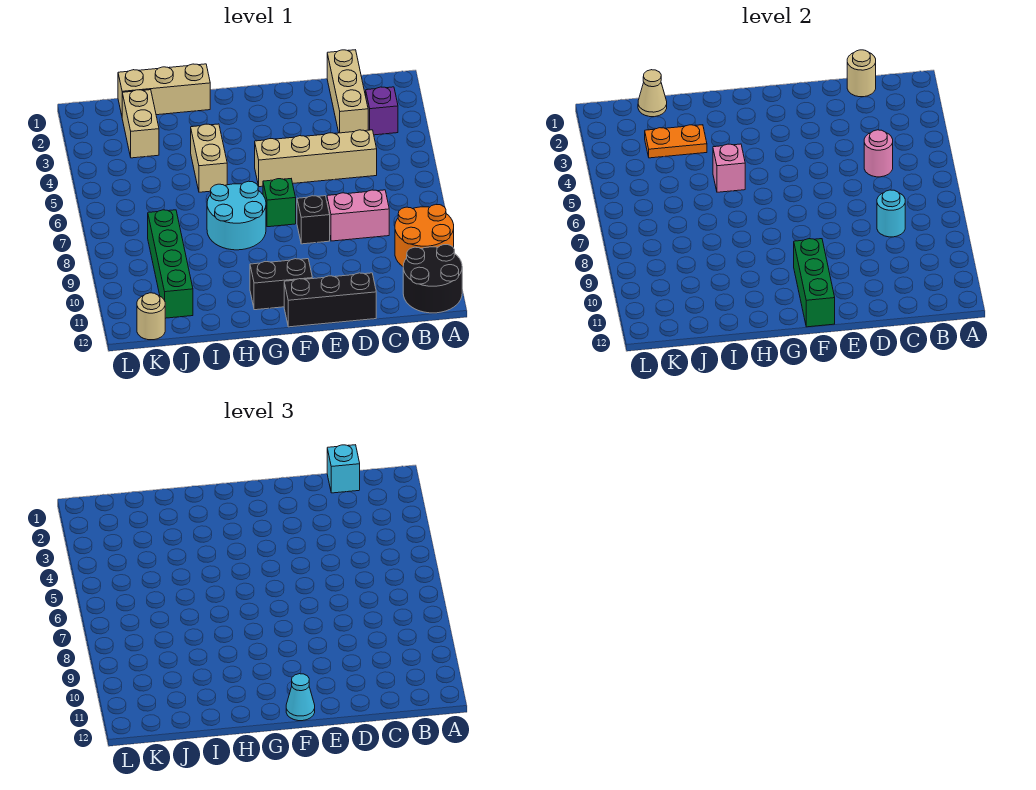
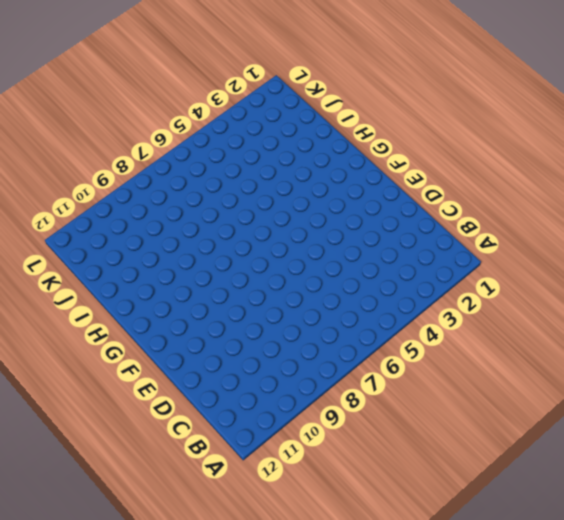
none -> orange round brick A9:B10 level 1
none -> black round brick A11:B12 level 1
none -> purple brick B3 level 1

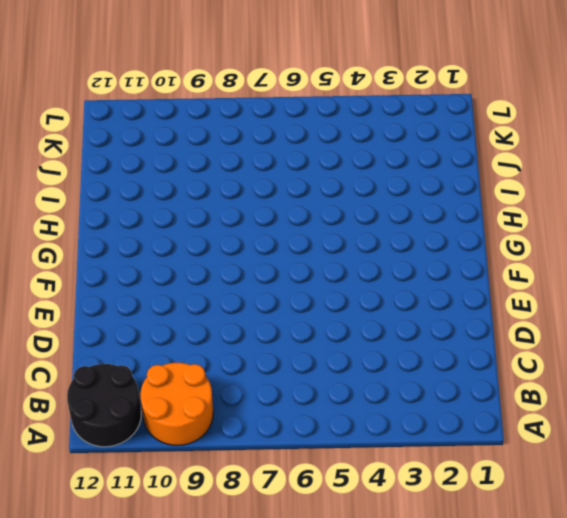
none -> purple brick B3 level 1
none -> tan brick C1:C3 level 1
none -> tan brick C5:F5 level 1

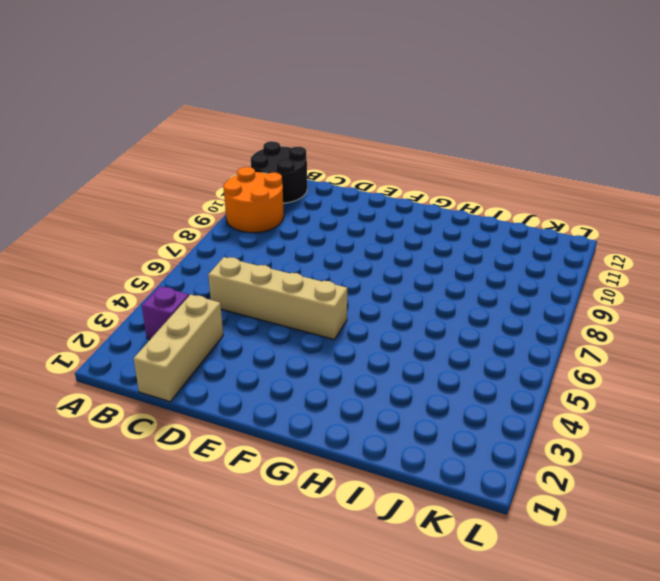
none -> pink brick C8:D8 level 1
none -> black brick D12:F12 level 1
none -> black brick E8 level 1

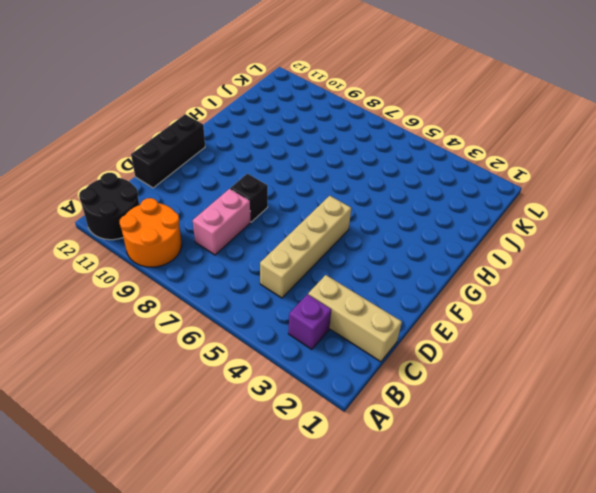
none -> green brick F7 level 1
none -> black brick F11:G11 level 1
none -> cyan round brick G7:H8 level 1

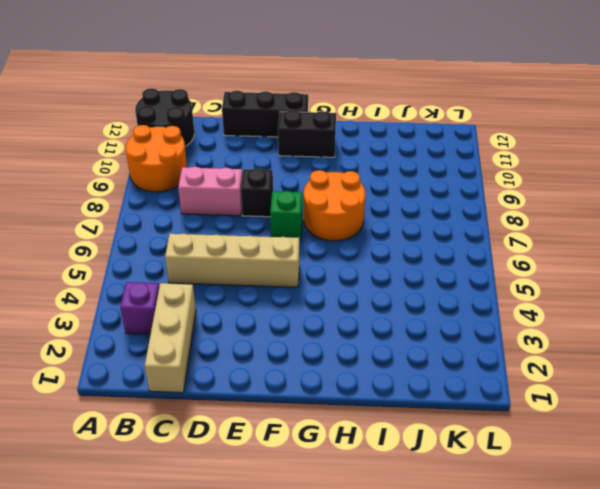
orange round brick G7:H8 level 1 -> cyan round brick G7:H8 level 1
none -> tan brick H1:J1 level 1
none -> tan brick H4:H5 level 1
none -> tan brick J2:J3 level 1

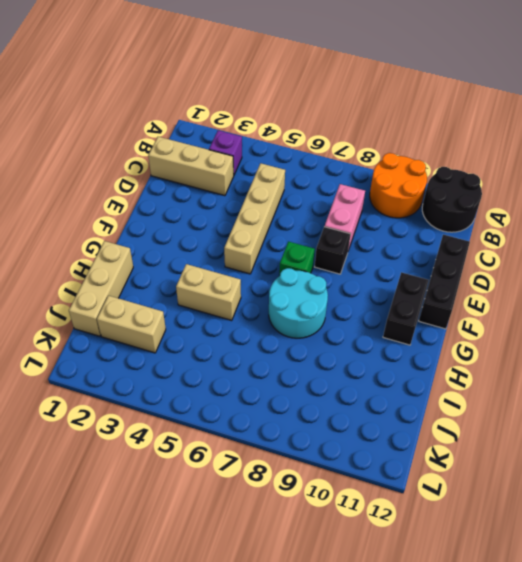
none -> green brick J8:J11 level 1
none -> tan round brick K12 level 1
none -> tan round brick C1 level 2

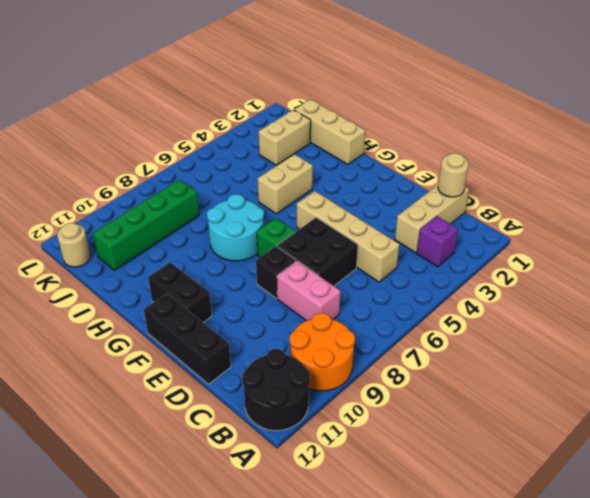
black brick D6:E7 level 1 -> none
none -> pink round brick C5 level 2
none -> cyan round brick C8 level 2
none -> green brick F10:F12 level 2

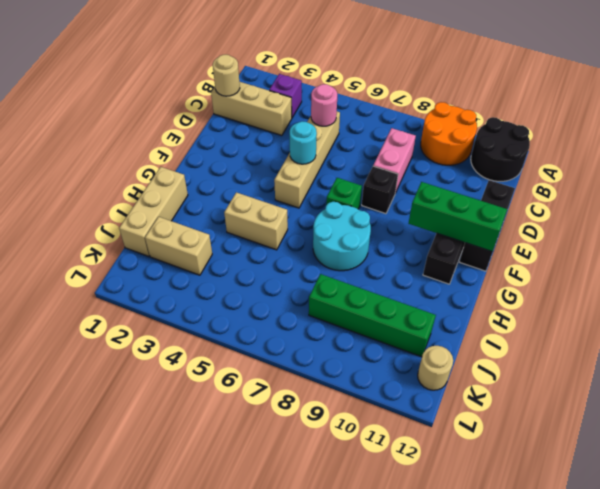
cyan round brick E5 level 2 -> cyan round brick C8 level 2
none -> pink brick H5 level 2
none -> orange plate I3:J3 level 2
none -> tan cone J1 level 2

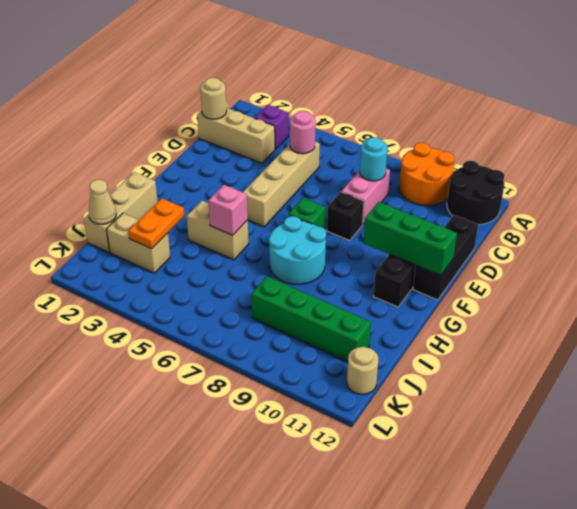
none -> cyan brick C1 level 3
none -> cyan cone F12 level 3

